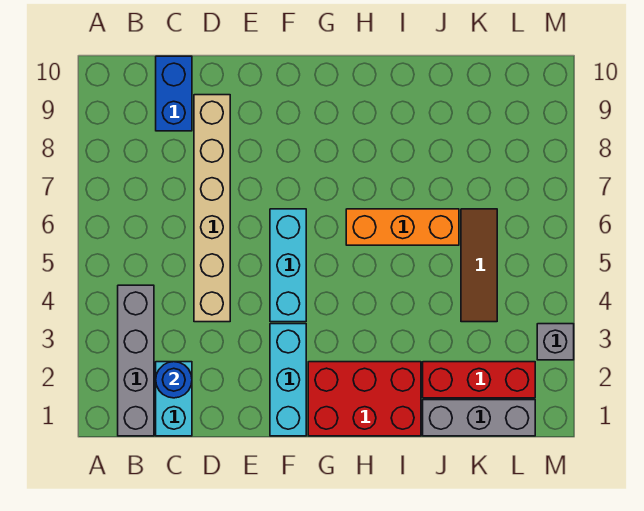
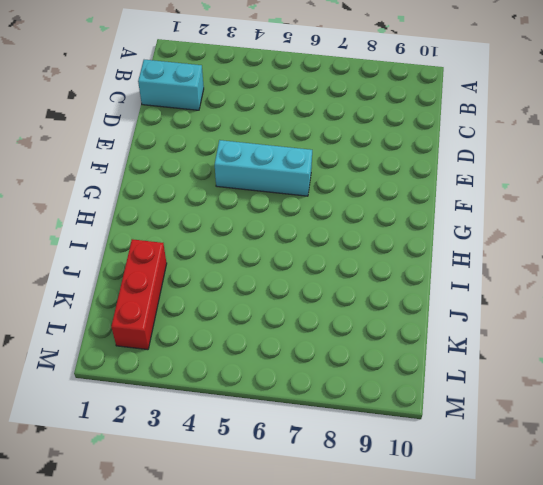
none -> grey brick B1:B4 level 1
none -> blue brick C9:C10 level 1
none -> tan brick D4:D9 level 1

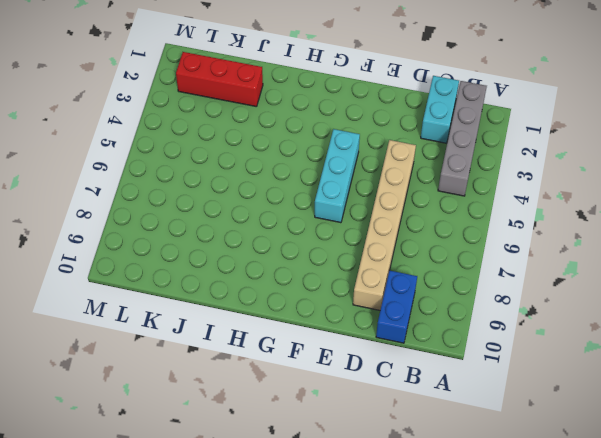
none -> cyan brick F1:F3 level 1
none -> red brick G1:I2 level 1
none -> orange brick H6:J6 level 1

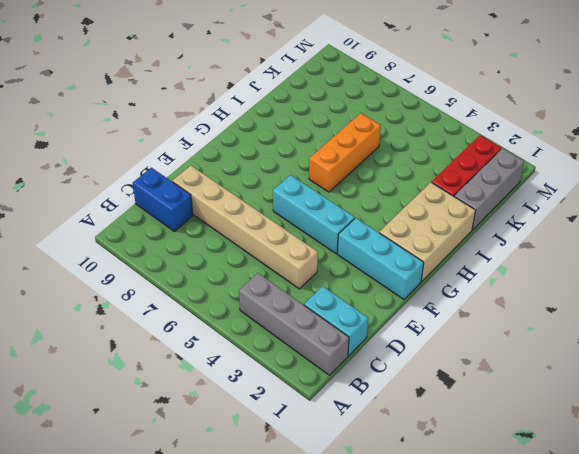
tan brick G1:I2 level 1 -> red brick G1:I2 level 1
none -> brown tile K4:K6 level 1
none -> grey brick M3 level 1
none -> blue round brick C2 level 2

